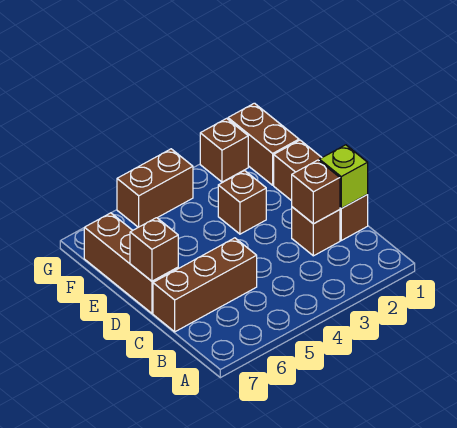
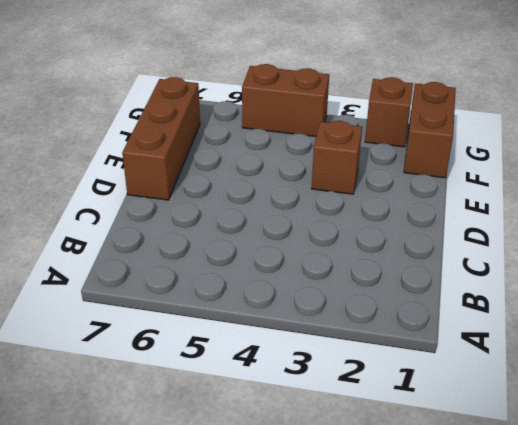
none -> brown brick C1:E1 level 1
none -> brown brick C2 level 1

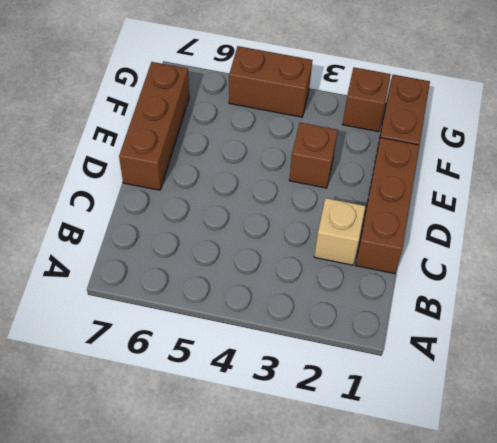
tan brick C2 level 1 -> brown brick C2 level 1
none -> brown brick C5:C7 level 1
none -> lime brick C1 level 2

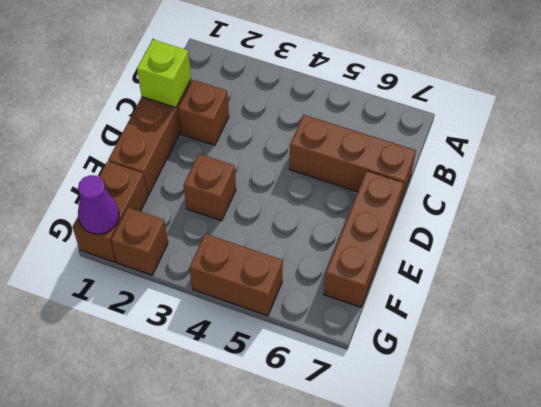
purple cone G1 level 2 -> none
none -> brown brick C2 level 2
none -> brown brick D7 level 2

